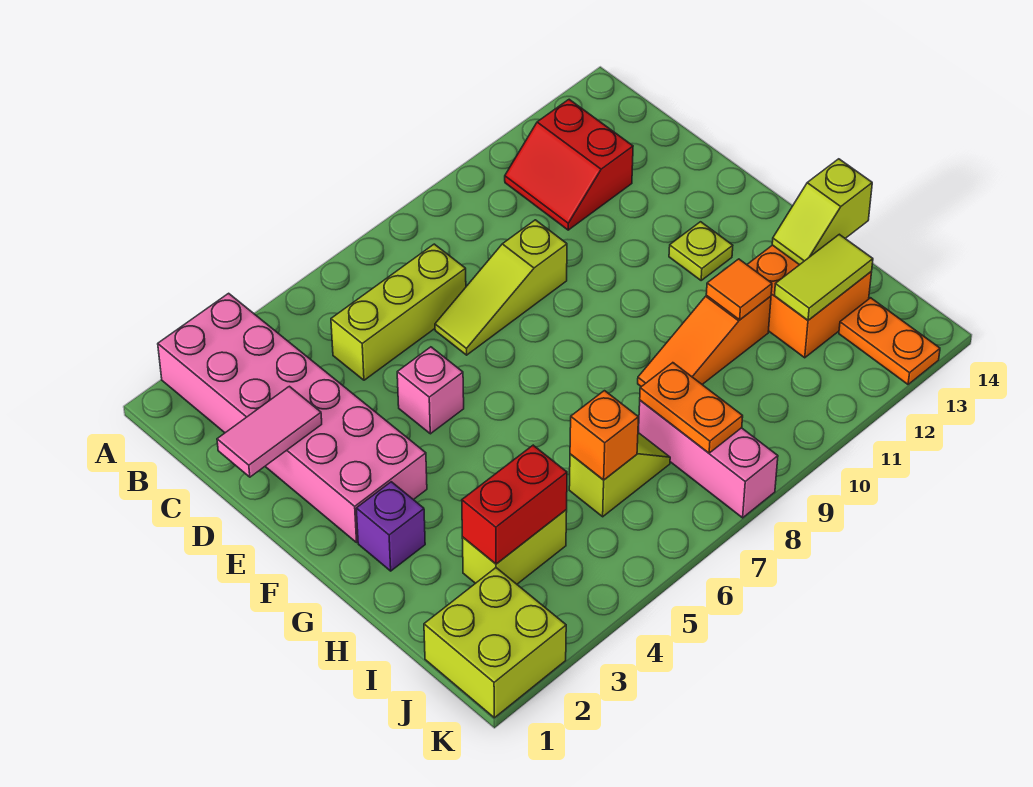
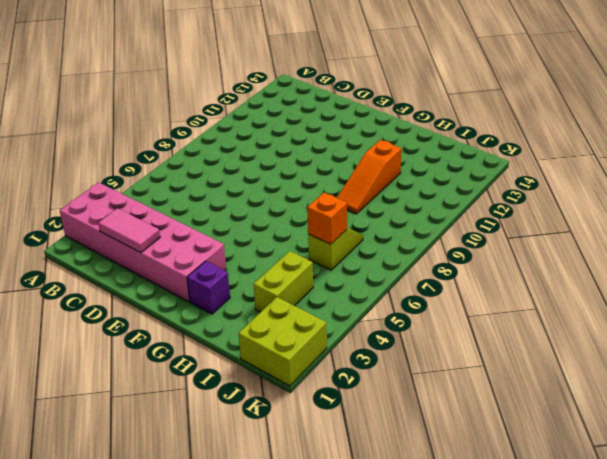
pink tile C2:D2 level 2 -> pink tile D1:D2 level 2
none -> red slope B11:C12 level 1 top 12
none -> lime brick C5:C7 level 1
none -> lime slope D7:D9 level 1 top 9

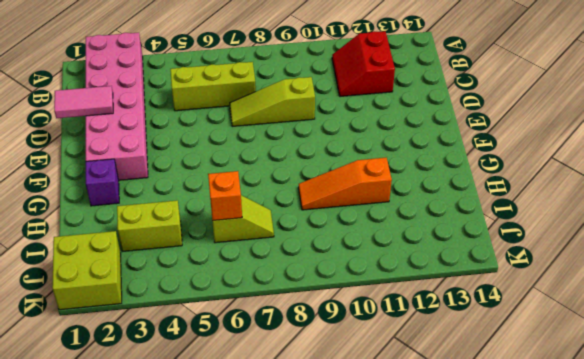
none -> pink brick E5 level 1
none -> lime plate F12 level 1
none -> orange brick H12:I13 level 1

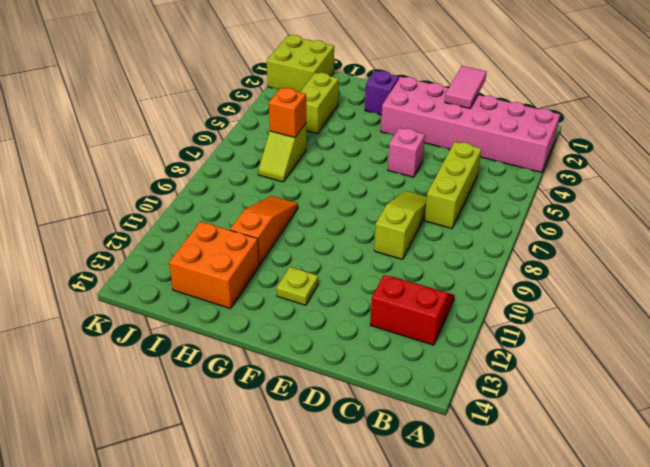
none -> pink brick I8:K8 level 1
none -> orange plate J13:K13 level 1
none -> orange tile H11 level 2

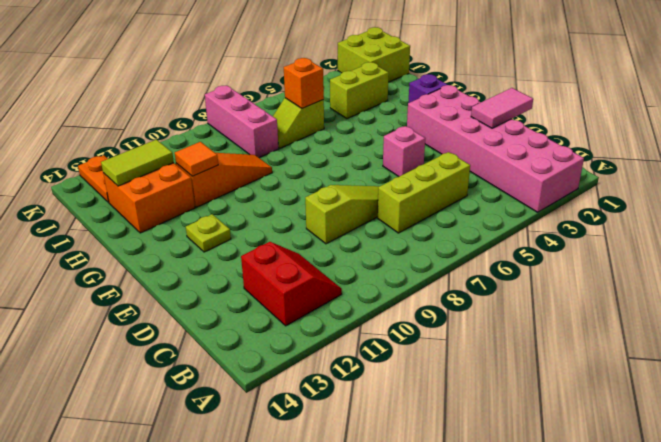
none -> lime slope H13:H14 level 2 top 14
none -> red brick I3:I4 level 2
none -> orange plate I8:J8 level 2

